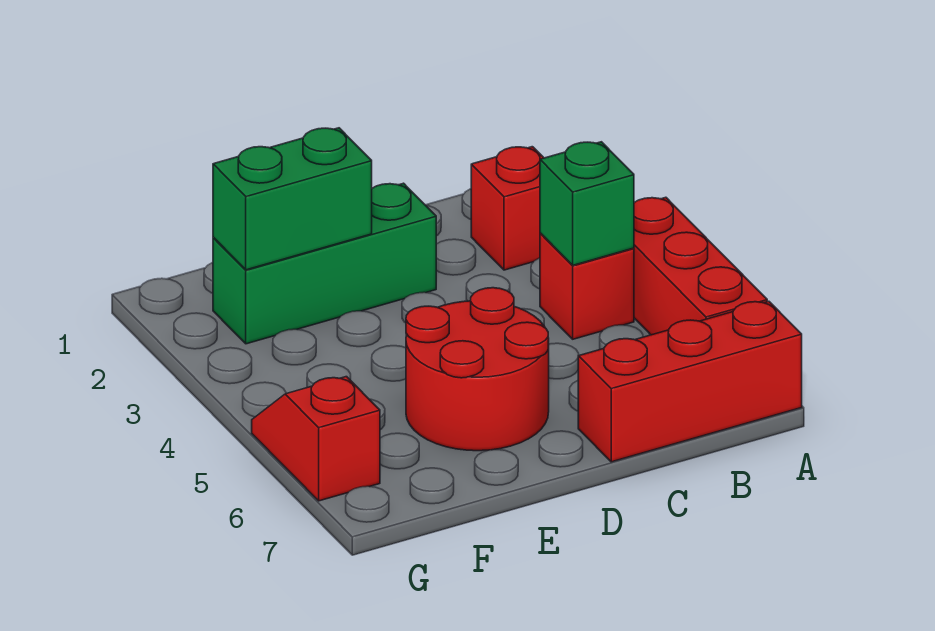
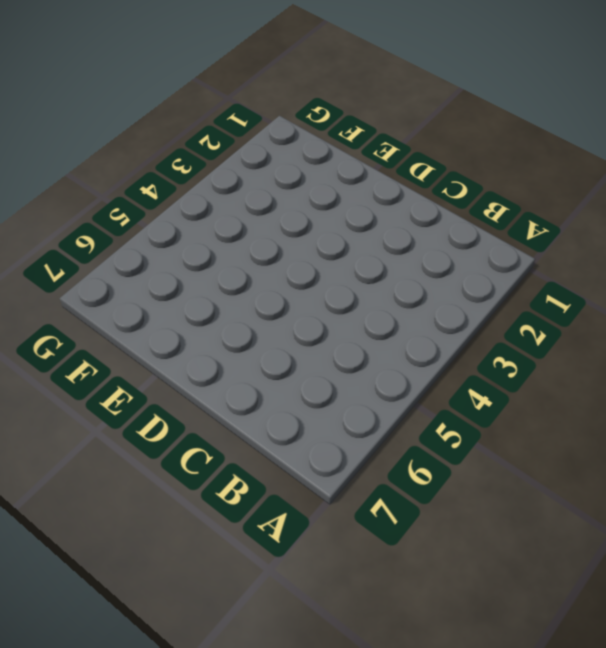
none -> red brick A4:A6 level 1
none -> red brick A7:C7 level 1

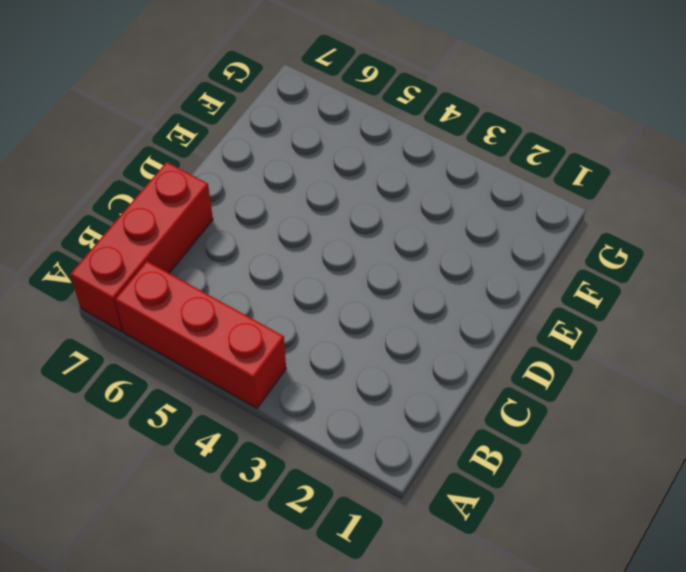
none -> red brick B2 level 1
none -> red brick B4 level 1

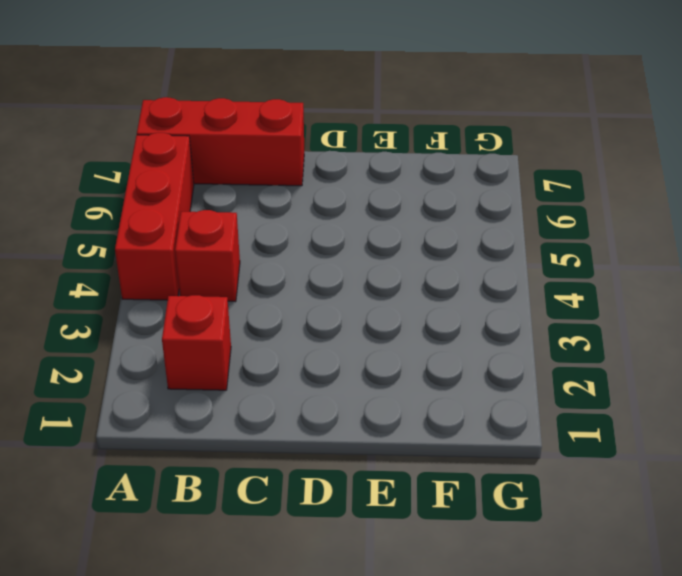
none -> green brick D2:F2 level 1
none -> red round brick D5:E6 level 1

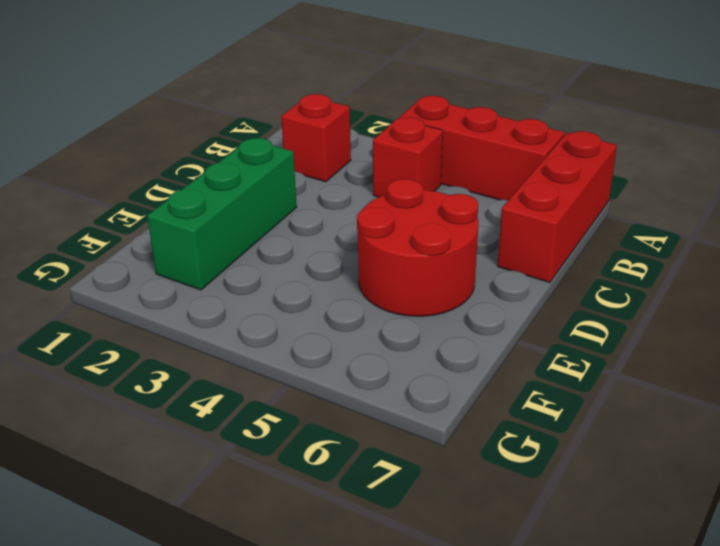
none -> red slope G5:G6 level 1 top 6
none -> green brick B4 level 2

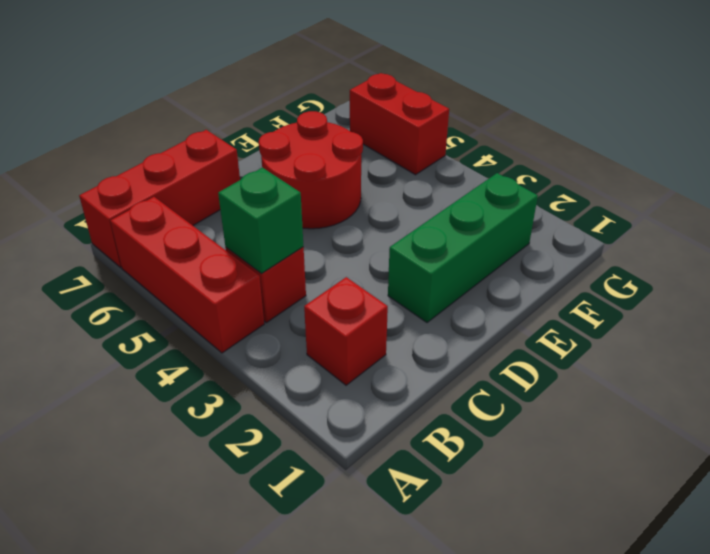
red brick G5:G6 level 1 -> red slope G5:G6 level 1 top 6
none -> green brick E2:F2 level 2

